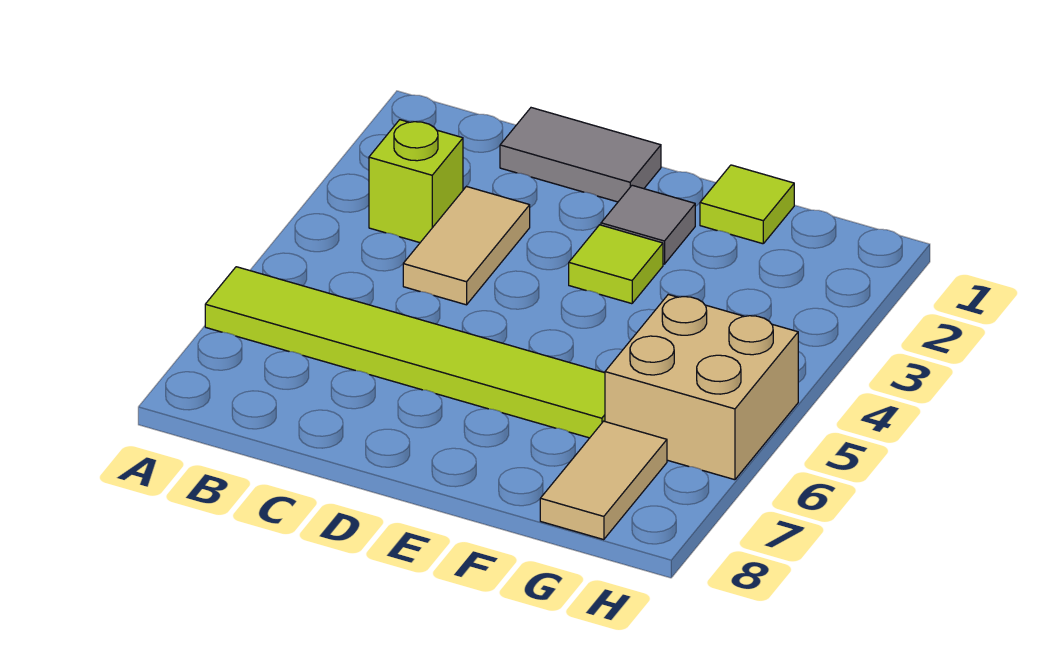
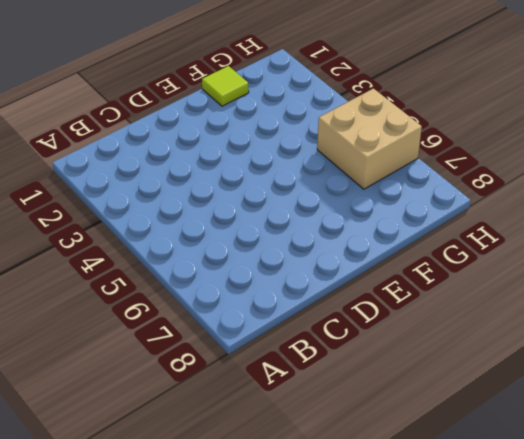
none -> lime tile A6:F6 level 1
none -> lime brick B3 level 1

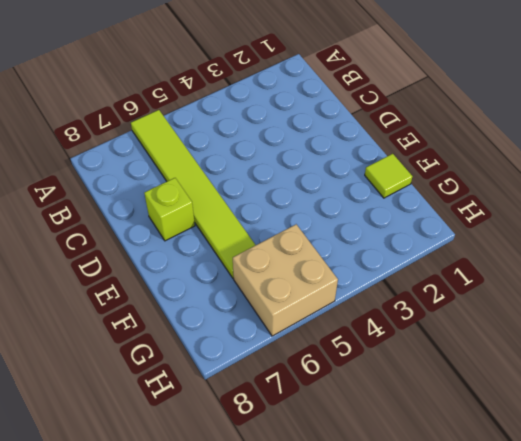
lime brick D7 level 1 -> lime brick B3 level 1
none -> grey tile C1:D1 level 1
none -> tan tile C3:C4 level 1

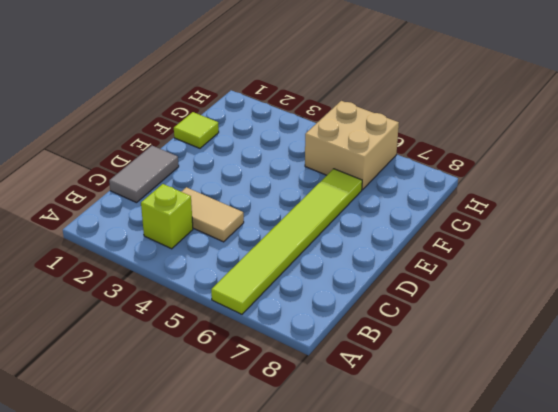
none -> grey tile E2 level 1
none -> lime tile E3 level 1

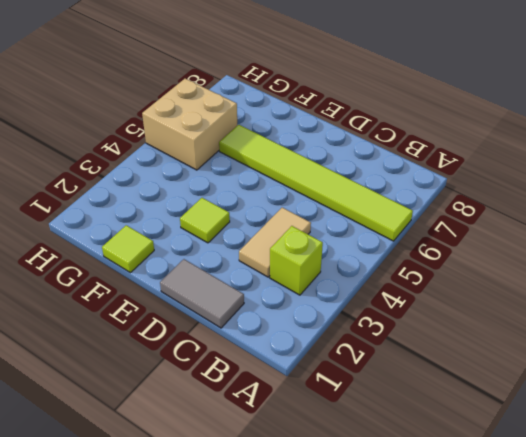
none -> grey tile E2 level 1
none -> tan tile G7:G8 level 1

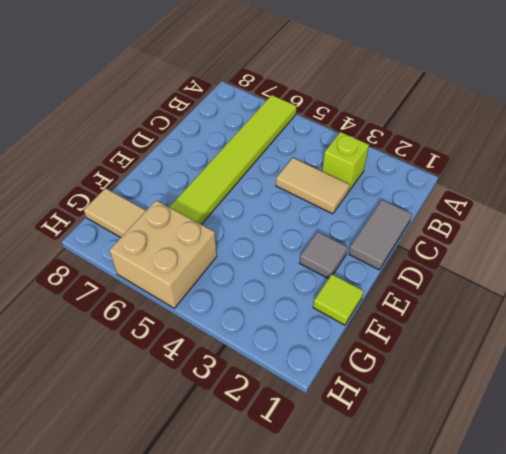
none -> lime tile E3 level 1

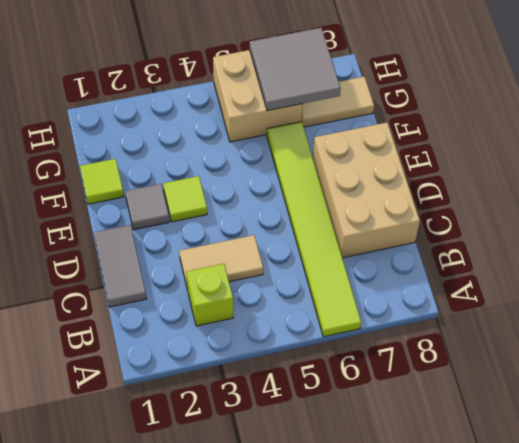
tan brick C7:E8 level 1 -> none
grey tile G6:H7 level 2 -> none

